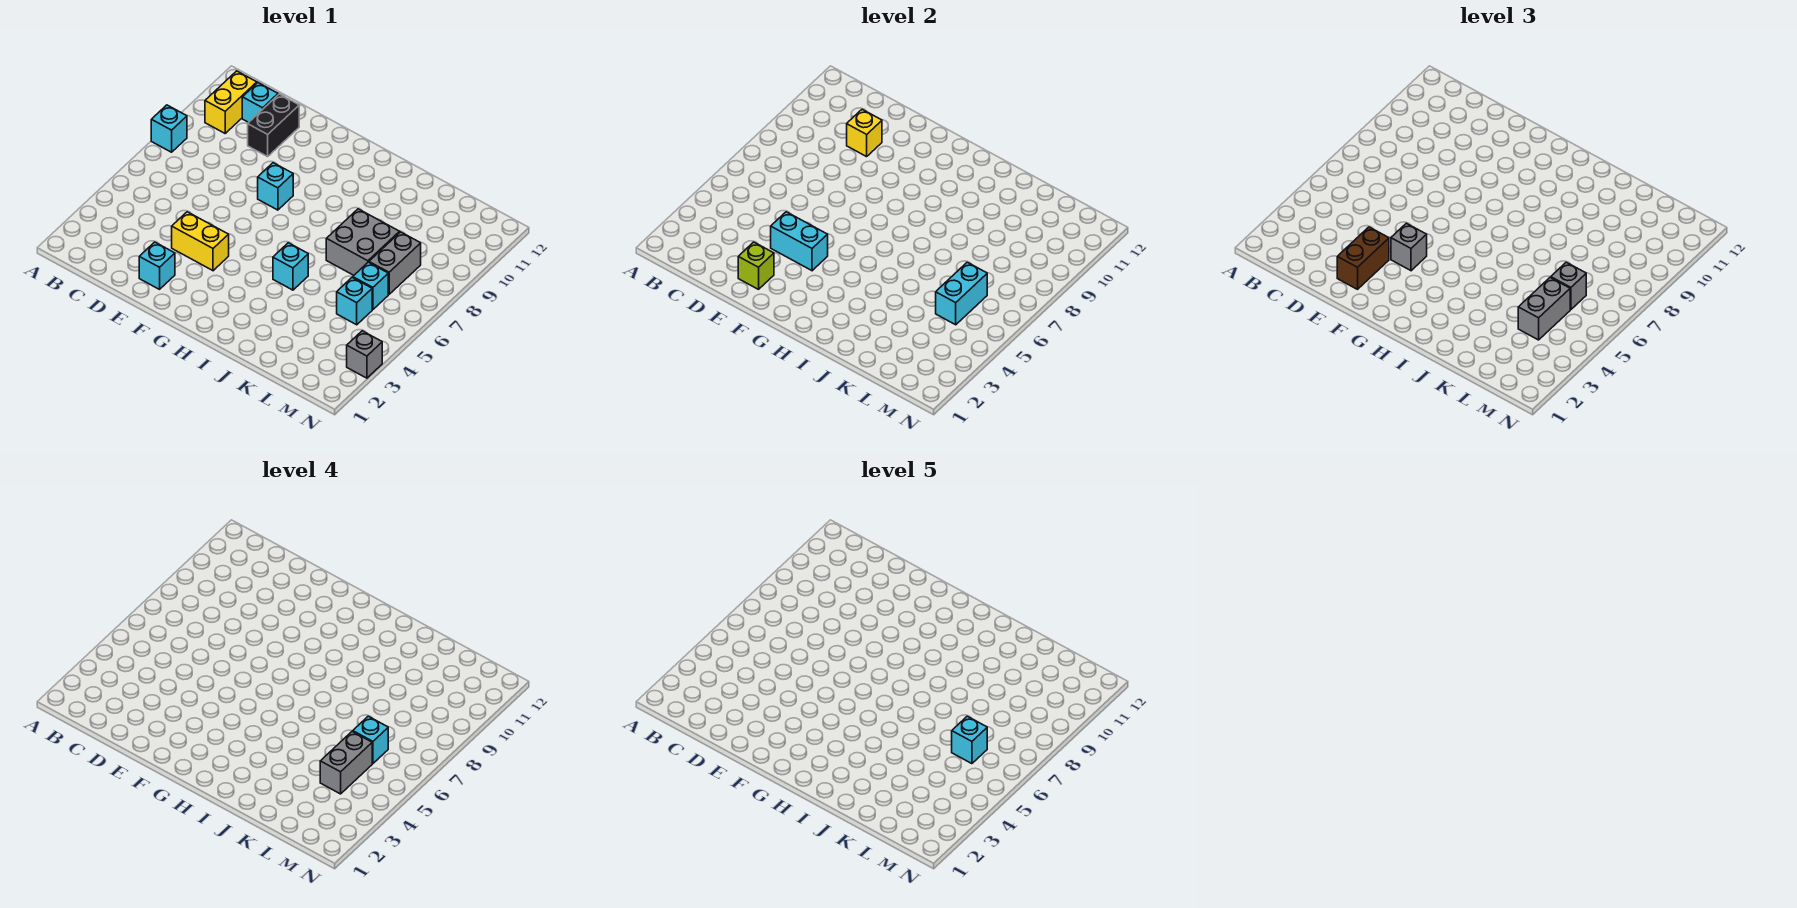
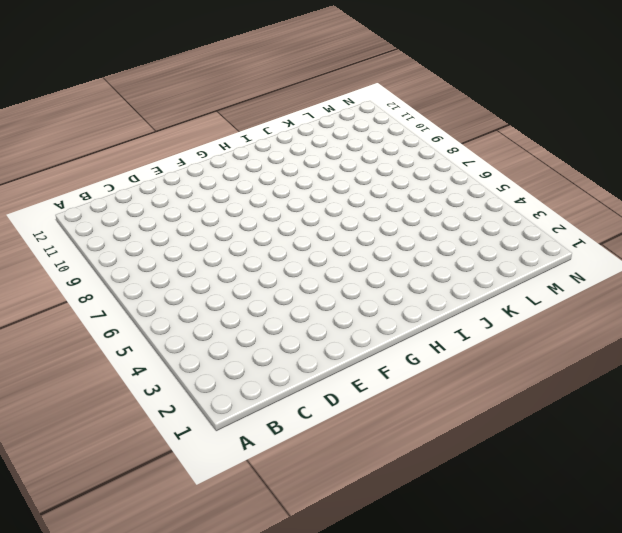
none -> cyan brick A8 level 1
none -> yellow brick B10:B11 level 1
none -> cyan brick C11 level 1

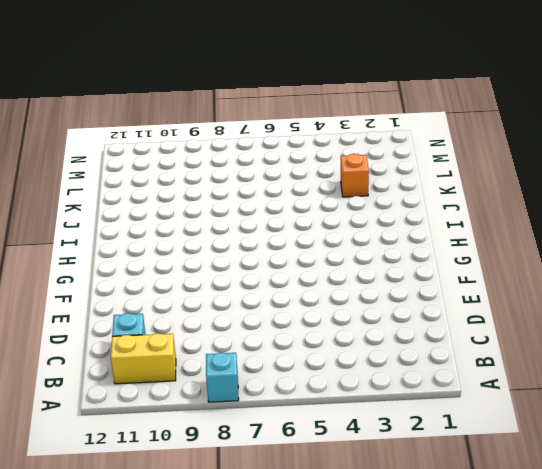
orange brick K3 level 1 -> none
none -> black brick D10:D11 level 1
none -> cyan brick E2 level 1
none -> yellow brick E4:F4 level 1

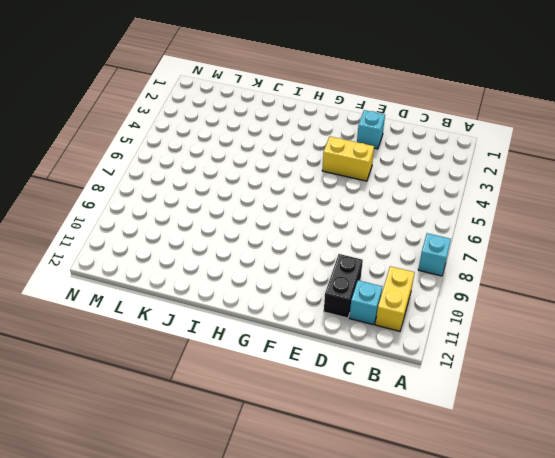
none -> cyan brick F8 level 1
none -> cyan brick I5 level 1
none -> grey brick J7:K8 level 1

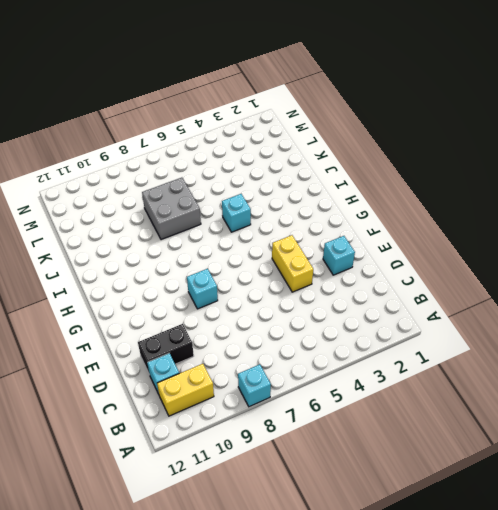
none -> cyan brick L5 level 1
none -> cyan brick L6 level 1
none -> grey brick L7:L8 level 1

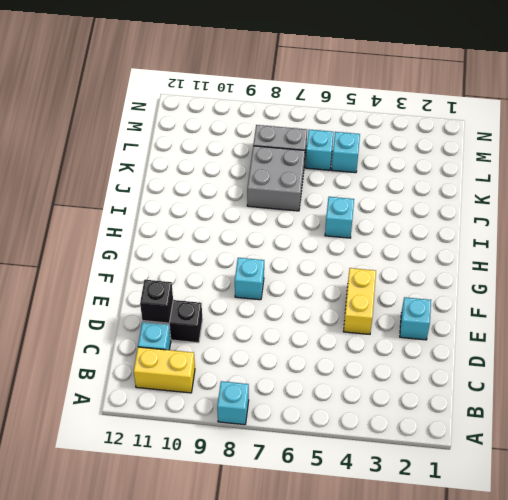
black brick D11 level 2 -> none
none -> grey brick N3 level 1
none -> yellow brick D10 level 2
none -> lime brick E2 level 2

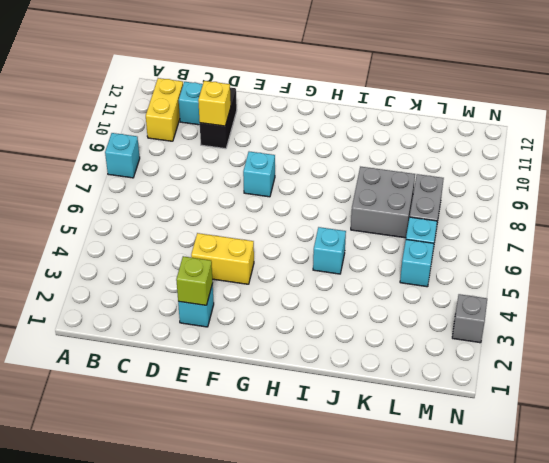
none -> cyan brick E4:F4 level 2
none -> cyan brick L5:L6 level 2
none -> brown brick E2:E3 level 3

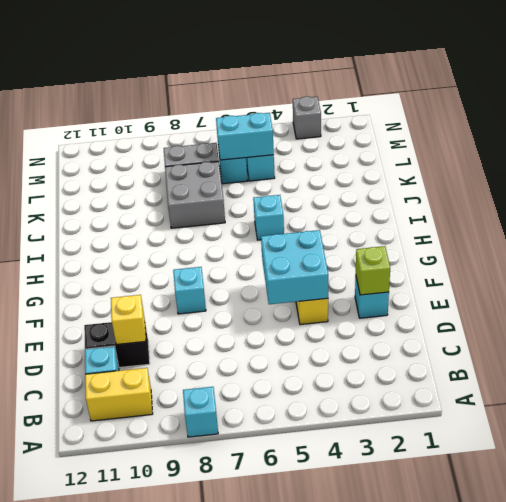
cyan brick E4:F5 level 2 -> cyan brick E4:F4 level 2
none -> brown brick E2:E3 level 3
none -> grey brick F4 level 3
none -> grey brick L4:L5 level 3

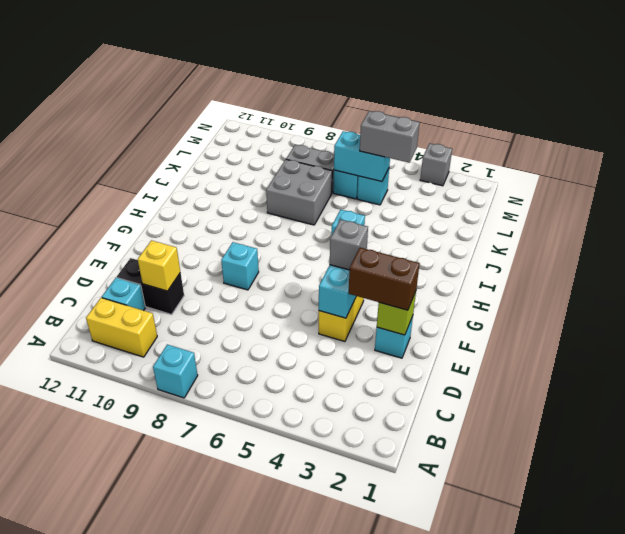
none -> grey brick L6 level 3
none -> grey brick L4:L5 level 4
none -> cyan brick L6 level 4

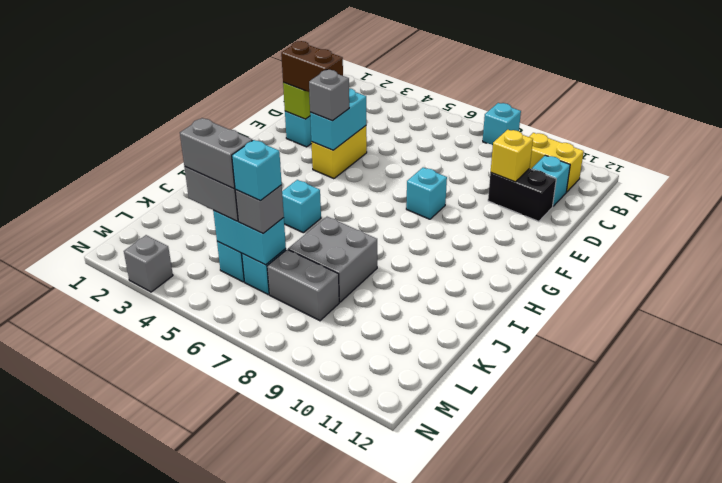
none -> cyan brick L6 level 5

